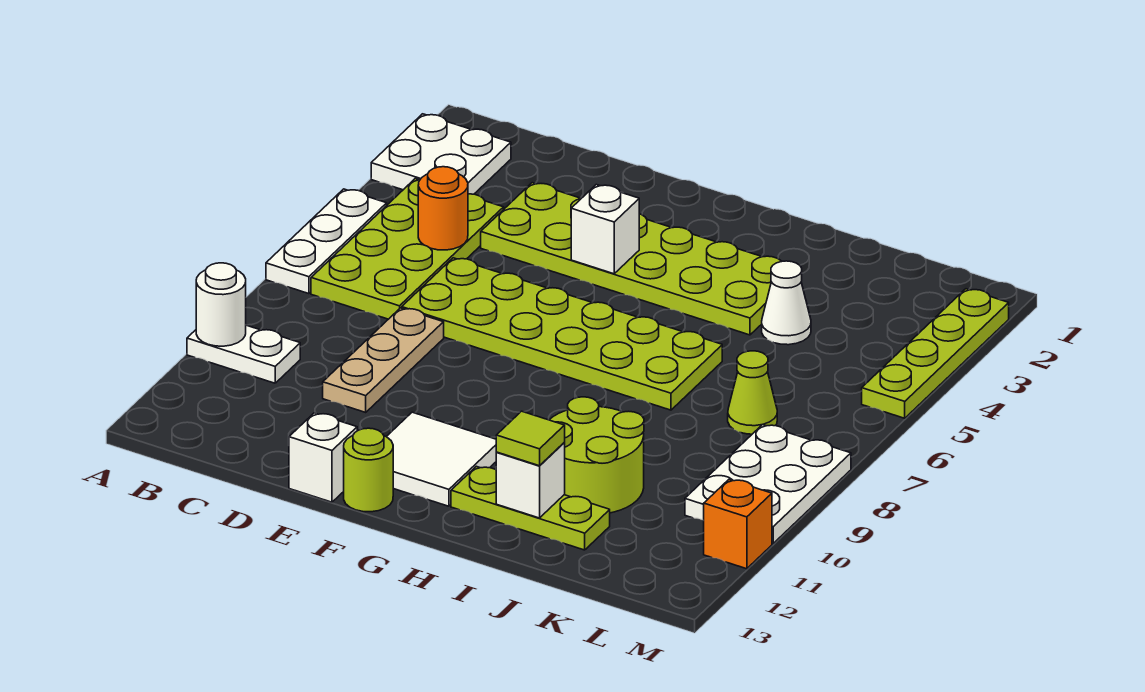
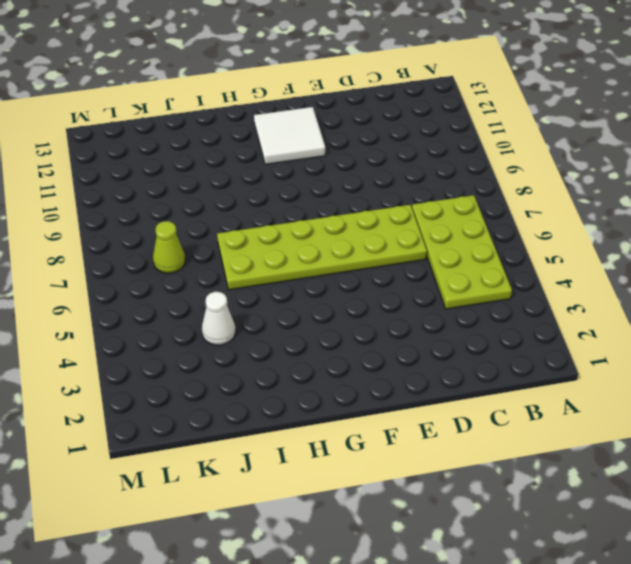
none -> white plate A2:B3 level 1
none -> white plate A5:A7 level 1
none -> white plate A10:B10 level 1

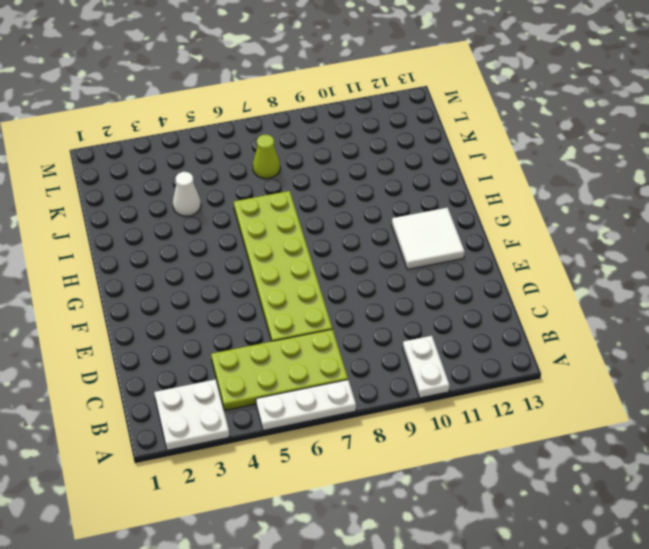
none -> lime plate D3:I4 level 1
none -> tan plate D8:D10 level 1
none -> white brick E13 level 1

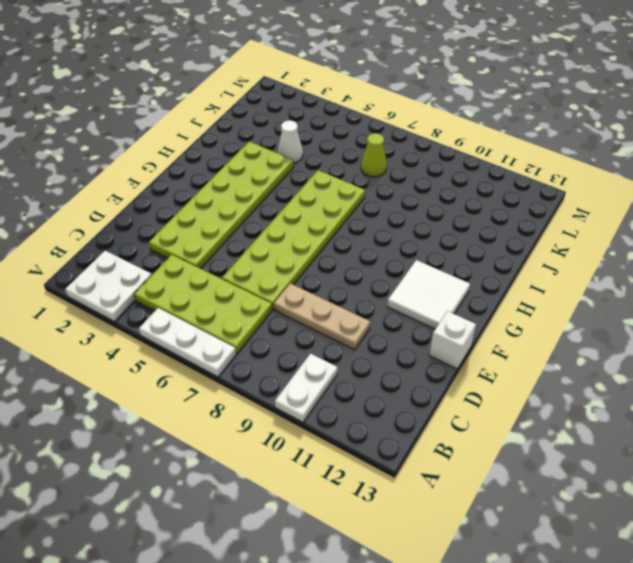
none -> lime round brick F13 level 1
none -> lime plate H12:J12 level 1
none -> lime round brick I10:J11 level 1

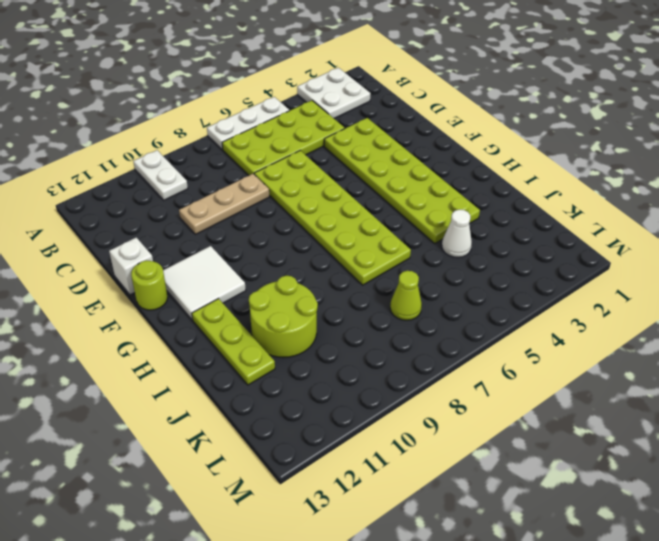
none -> white plate L8:M10 level 1
none -> lime plate M2:M5 level 1
none -> orange brick M11 level 1

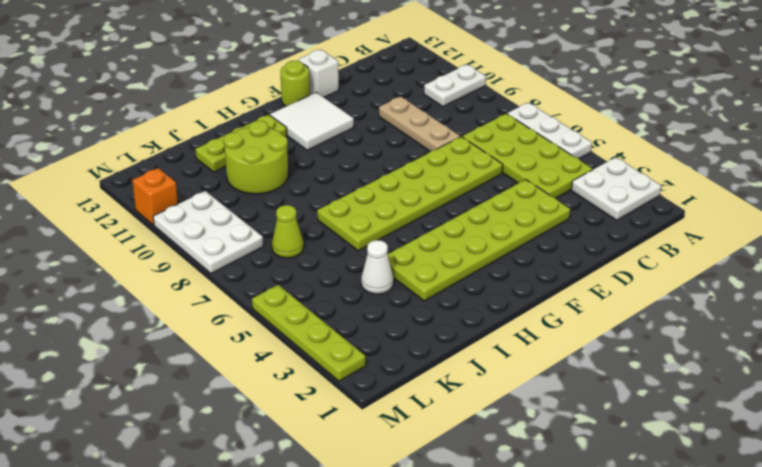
none -> white round brick A10 level 2
none -> orange round brick C5 level 2
none -> white brick F4 level 2

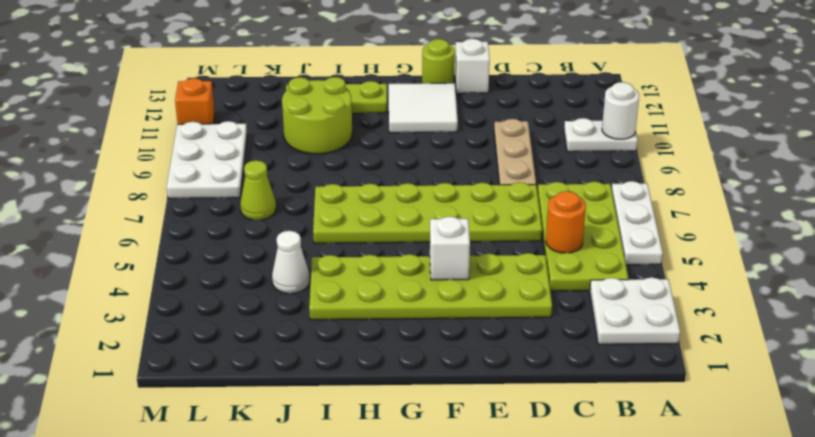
none -> lime plate M2:M5 level 1
none -> white brick I12 level 2
none -> lime tile I12 level 3

